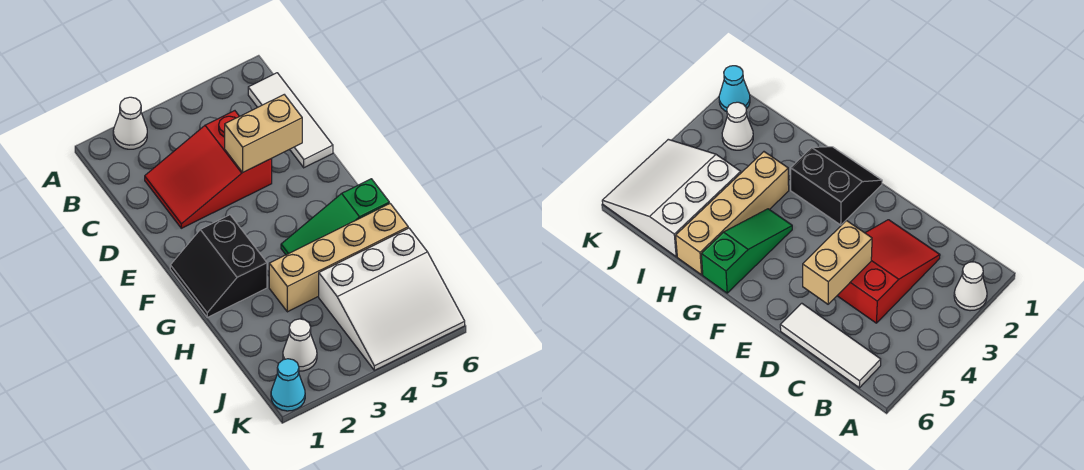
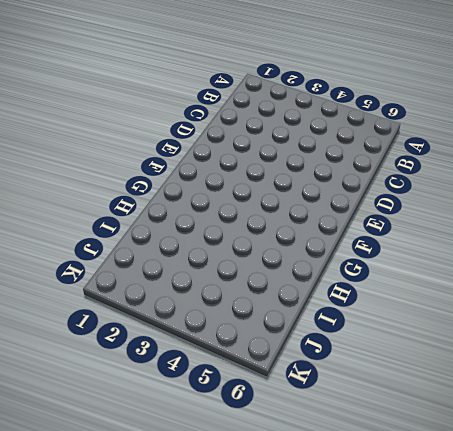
none -> white cone A2 level 1
none -> white tile B6:D6 level 1

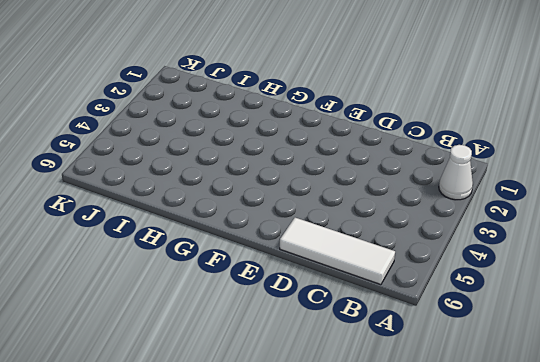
none -> red slope C2:D4 level 1 top 4
none -> black slope F1:G2 level 1 top 2

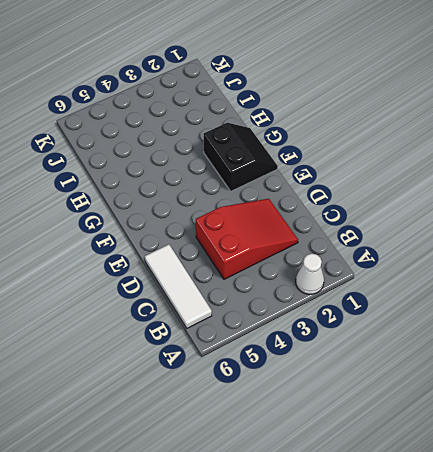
none -> green slope G4:G6 level 1 top 6
none -> tan brick H3:H6 level 1

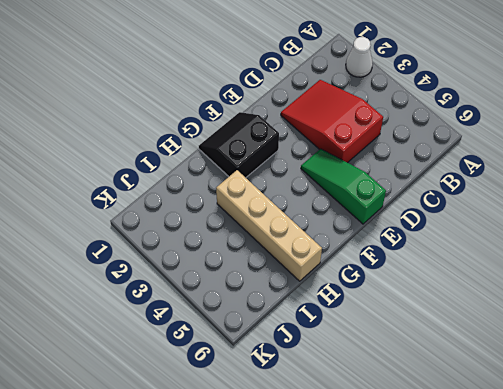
green slope E4:E6 level 1 top 6 -> green slope G4:G6 level 1 top 6
none -> white tile B6:D6 level 1
none -> white slope I4:K6 level 1 top I

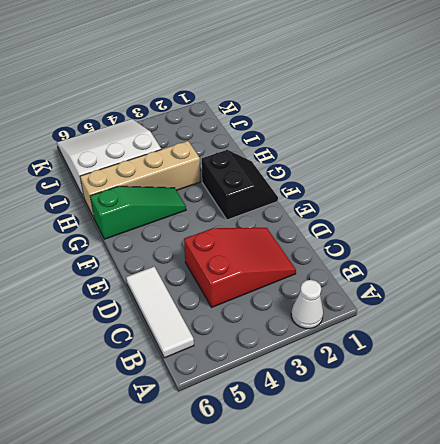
none -> white cone J2 level 1
none -> cyan cone K1 level 1

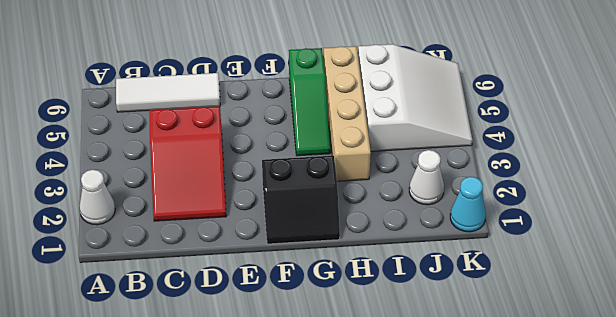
none -> tan brick D4:D5 level 2

